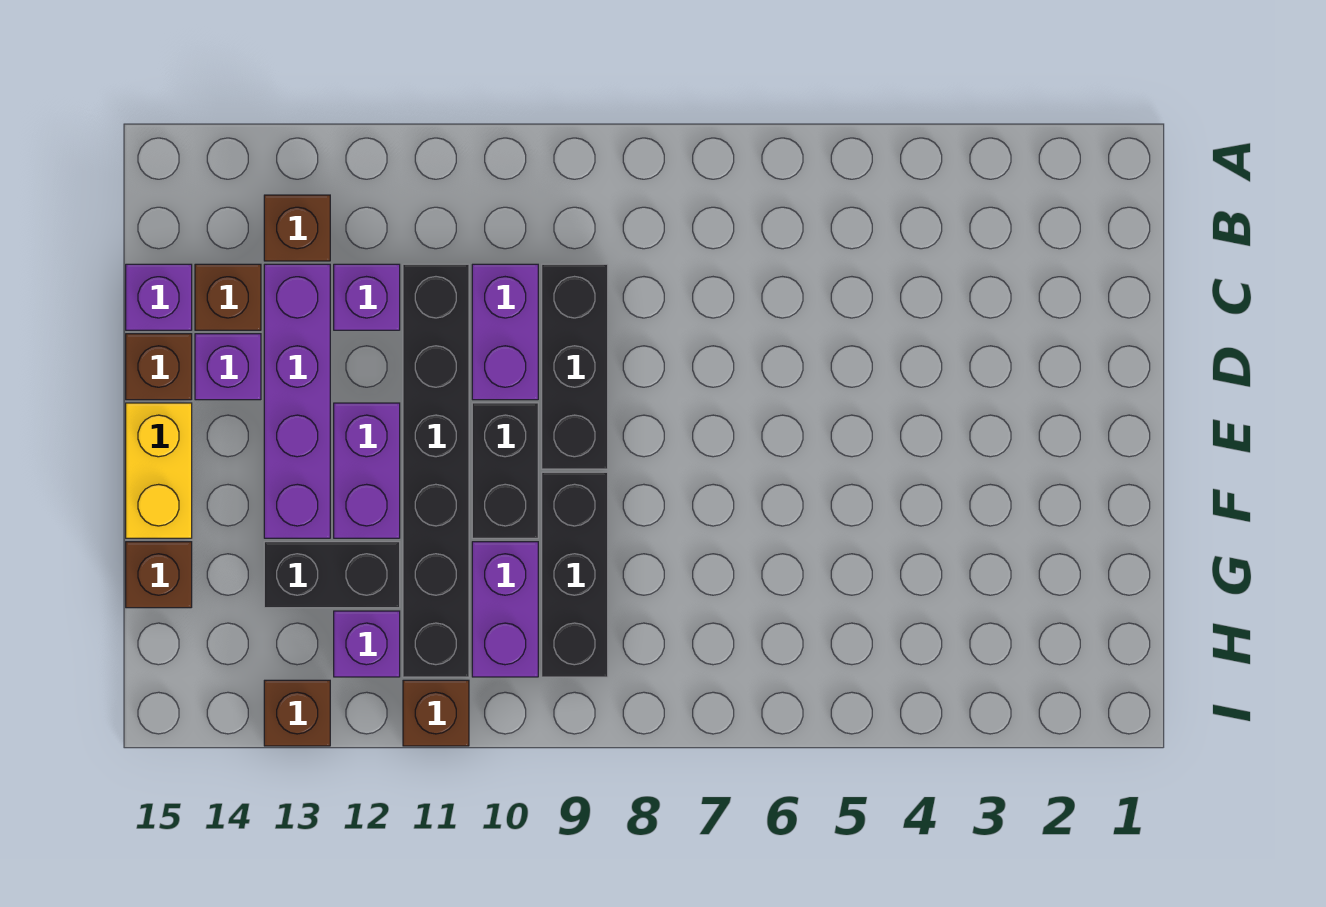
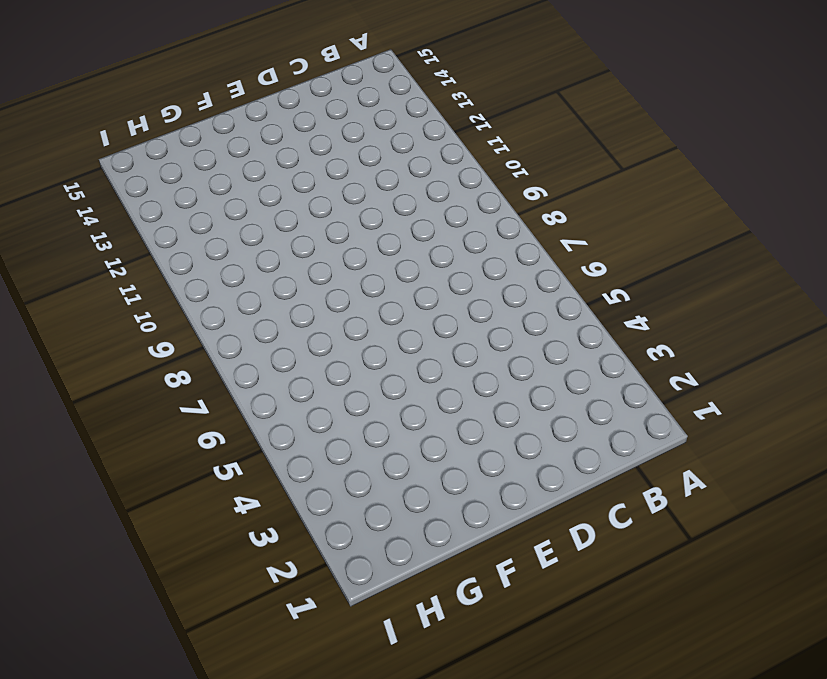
none -> brown brick B13 level 1
none -> black brick C9:E9 level 1
none -> purple brick C10:D10 level 1

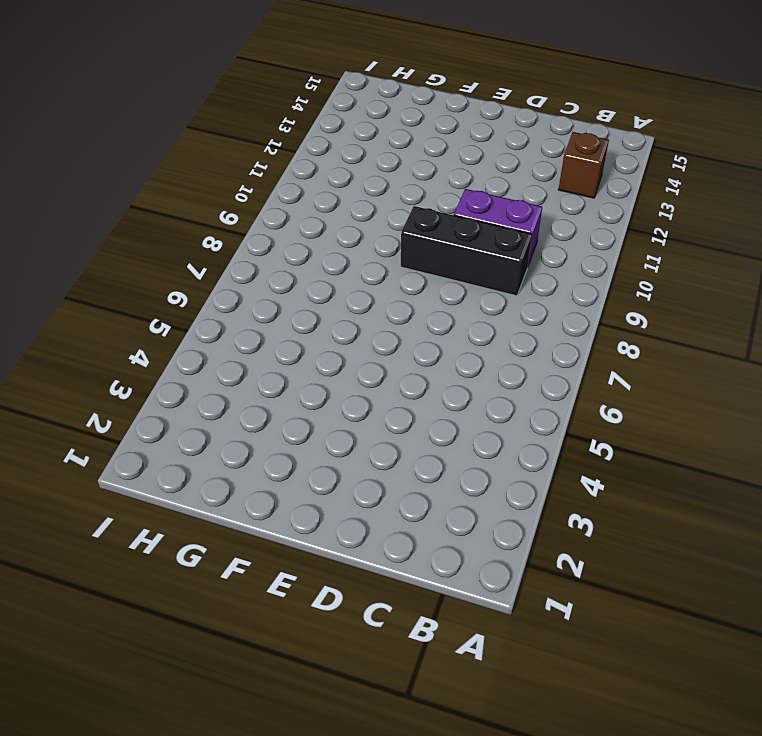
none -> black brick C11:H11 level 1
none -> purple brick C12 level 1
none -> purple brick C13:F13 level 1

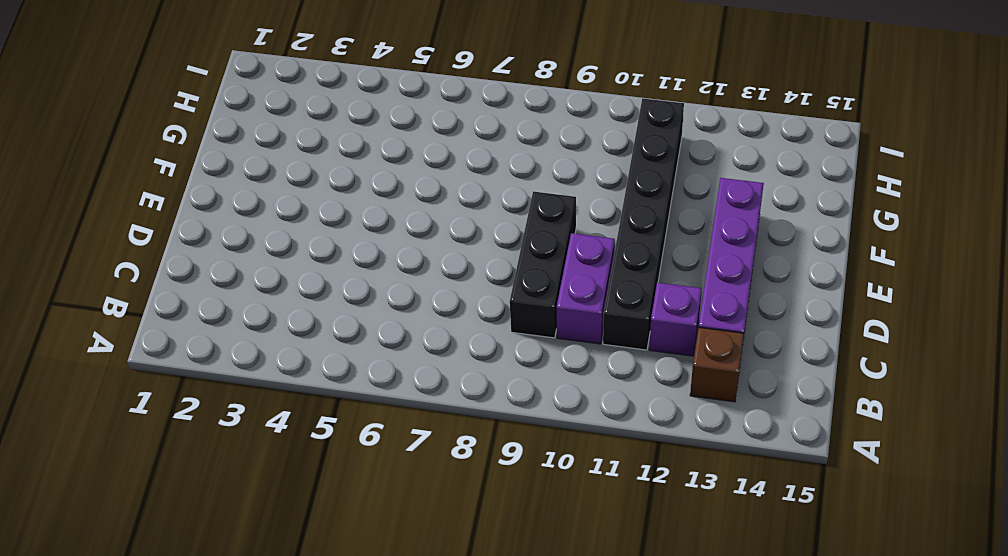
none -> brown brick C14 level 1
none -> purple brick C15 level 1
none -> purple brick D14 level 1

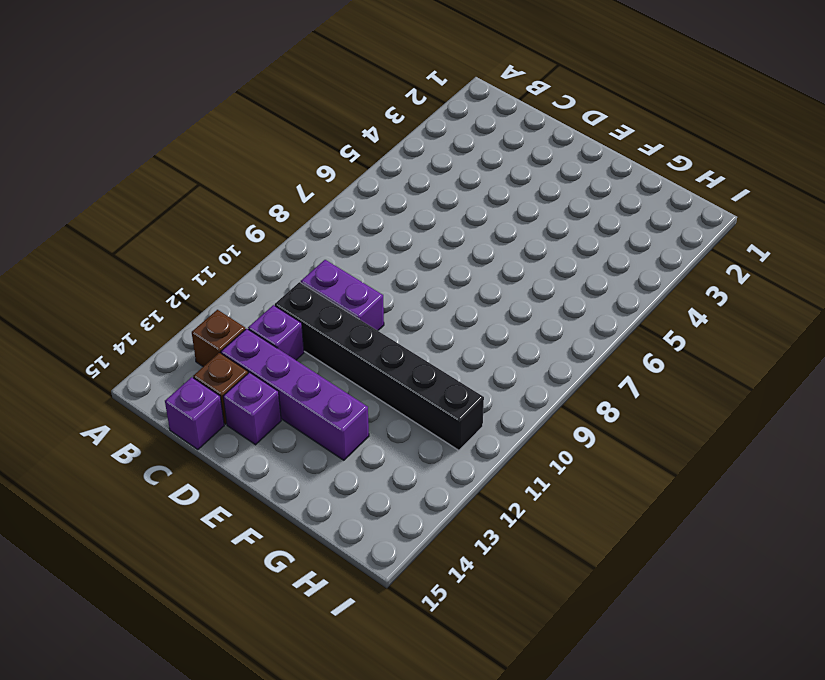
none -> black brick C9:E9 level 1
none -> brown brick D15 level 1
none -> black brick E10:F10 level 1

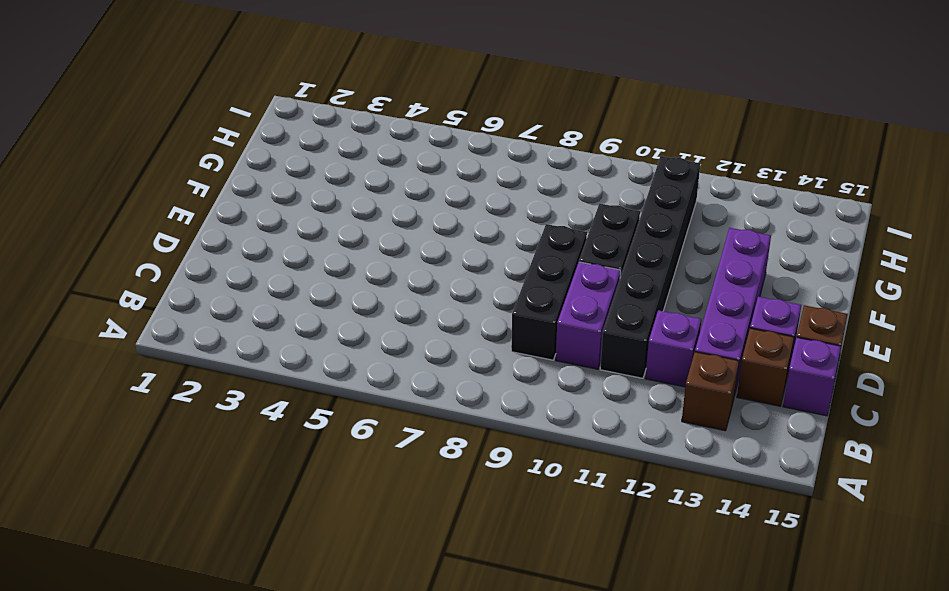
none -> purple brick E12:F12 level 1
none -> yellow brick E15:F15 level 1
none -> black brick F9:H9 level 1

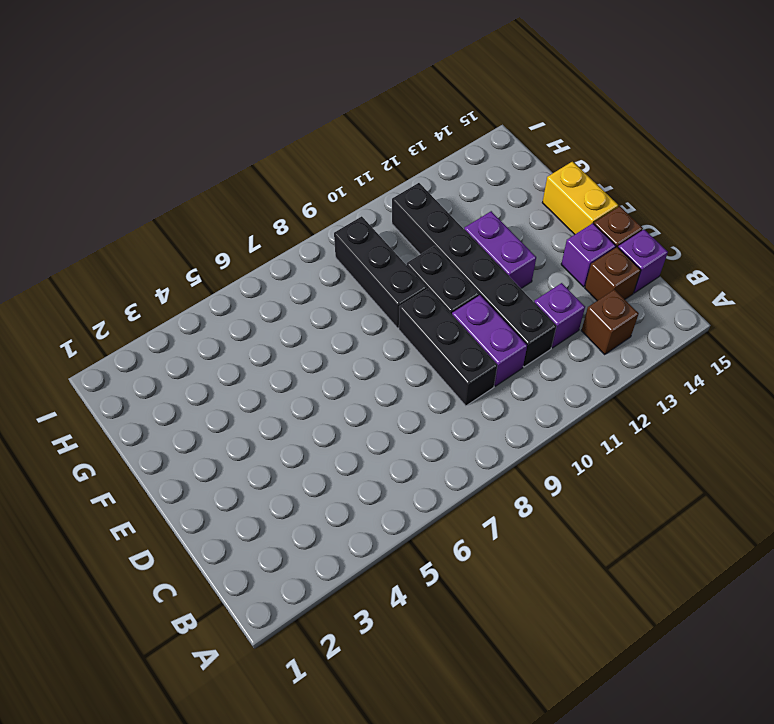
none -> purple brick C13:F13 level 1
none -> purple brick G10:H10 level 1
none -> black brick G12:G13 level 1

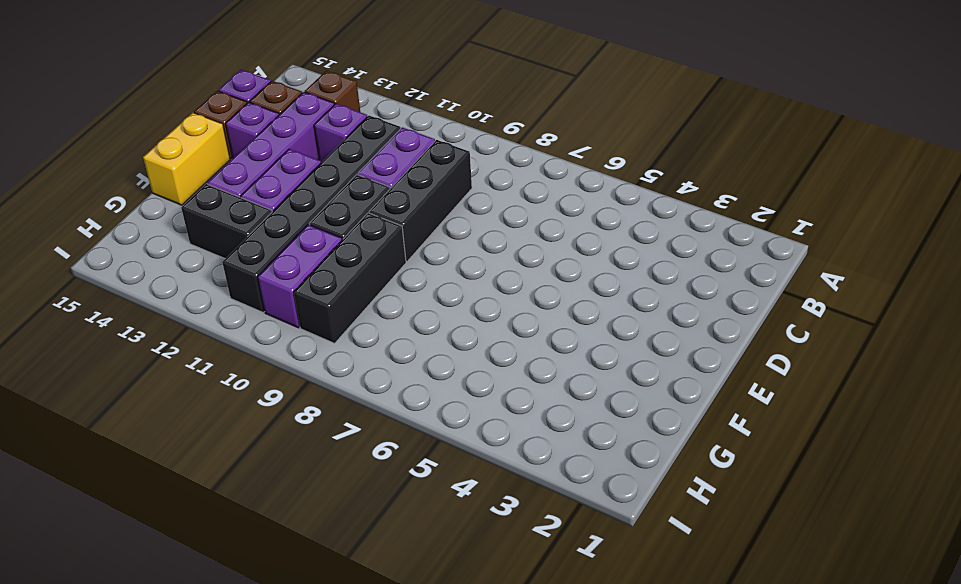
none -> brown brick G15 level 1
none -> purple brick H12 level 1
none -> brown brick I11 level 1

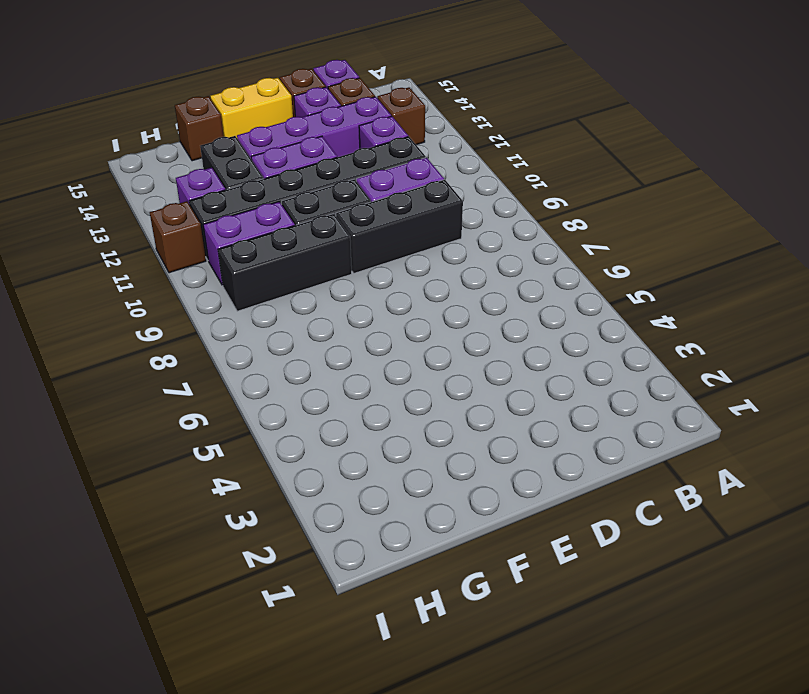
none -> brown brick I13 level 1

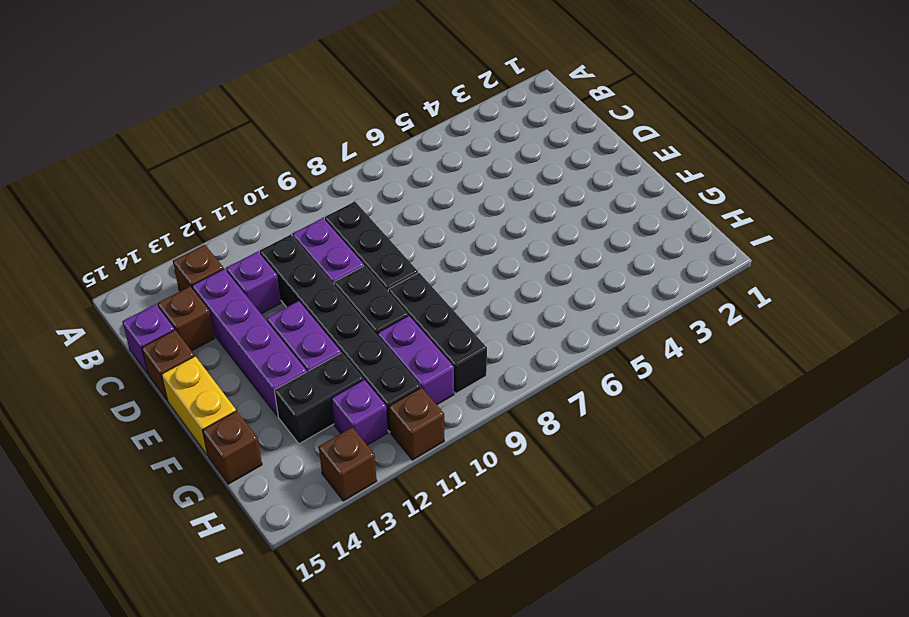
none -> purple brick D14 level 1

